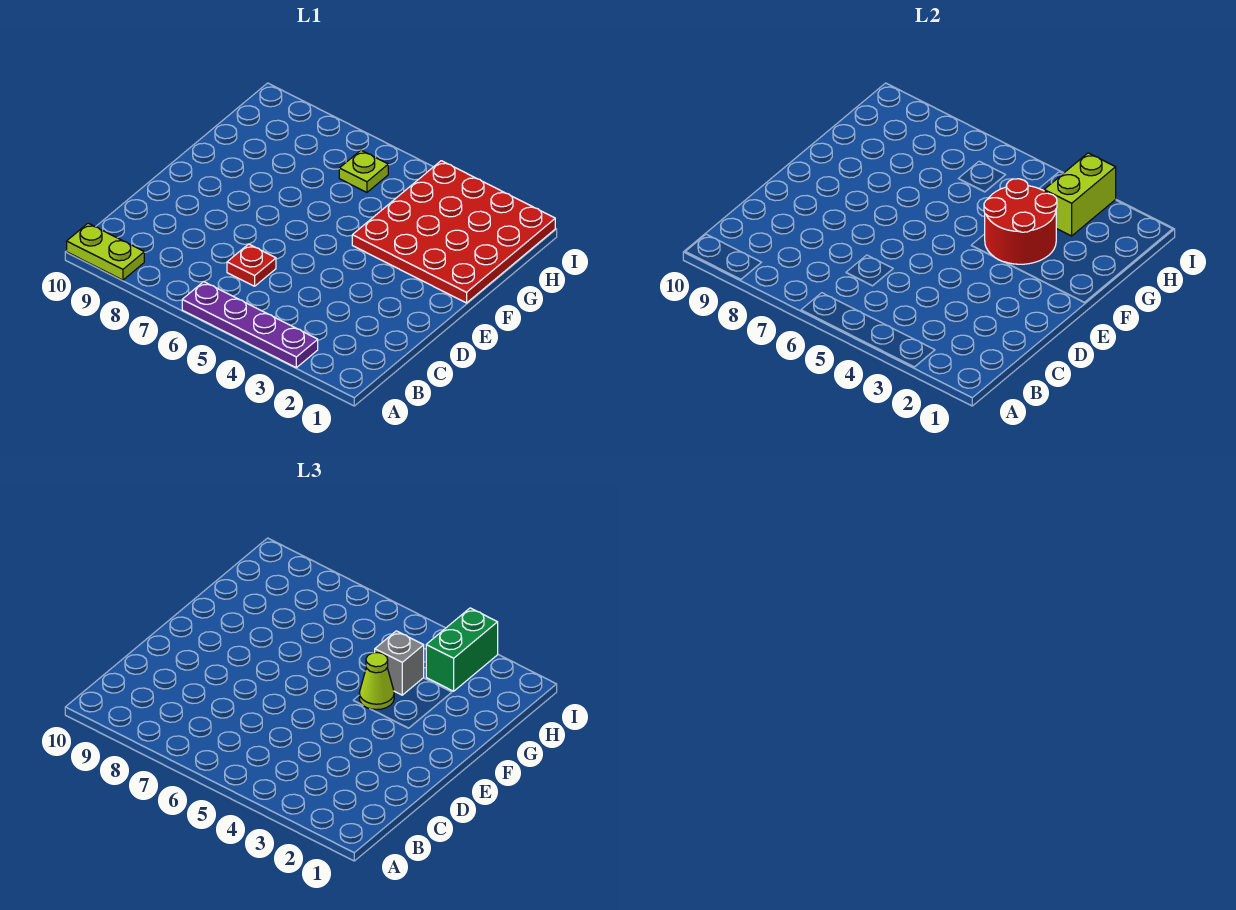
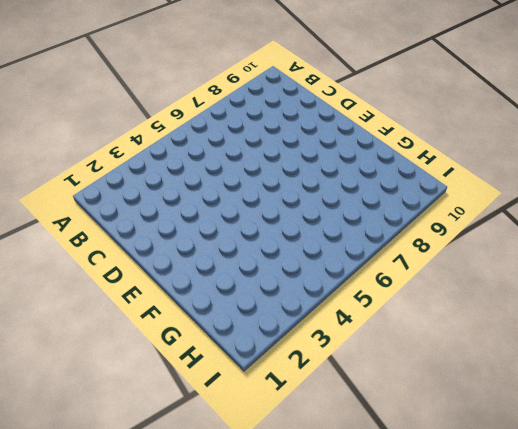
none -> purple plate A3:A6 level 1
none -> lime plate A9:A10 level 1

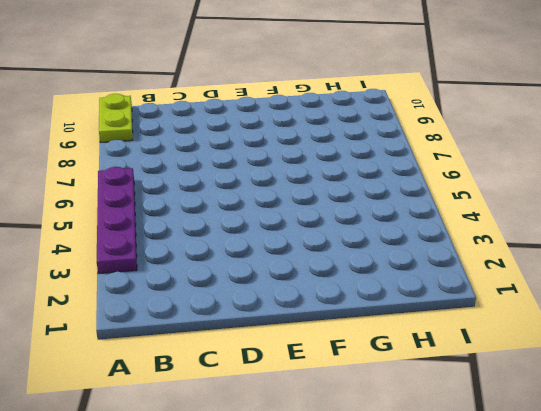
none -> red plate C6 level 1
none -> red plate F1:I4 level 1

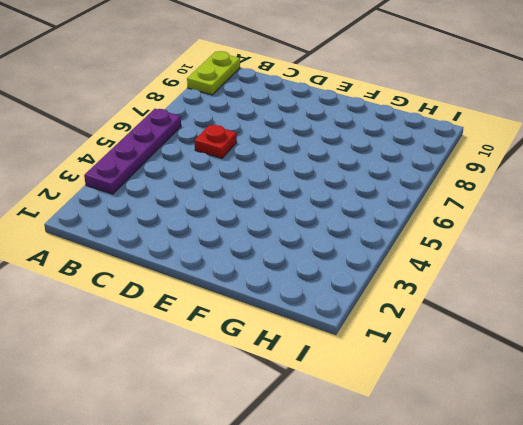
none -> red plate F1:I4 level 1
none -> lime plate H6 level 1

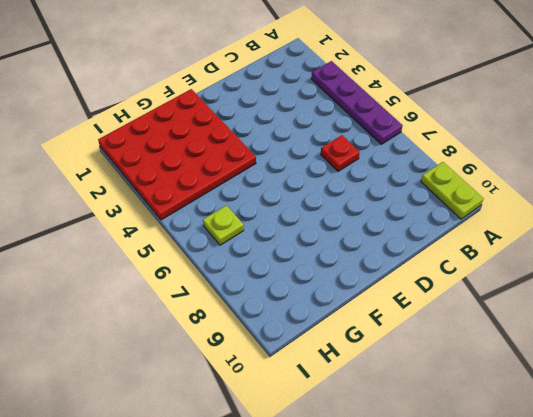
none -> red round brick F3:G4 level 2
none -> lime brick H3:I3 level 2

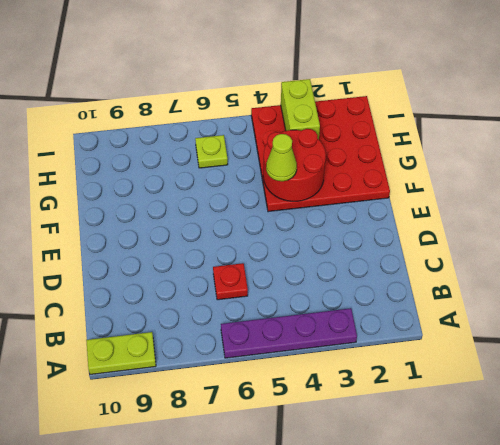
none -> grey brick G4 level 3
none -> green brick H3:I3 level 3

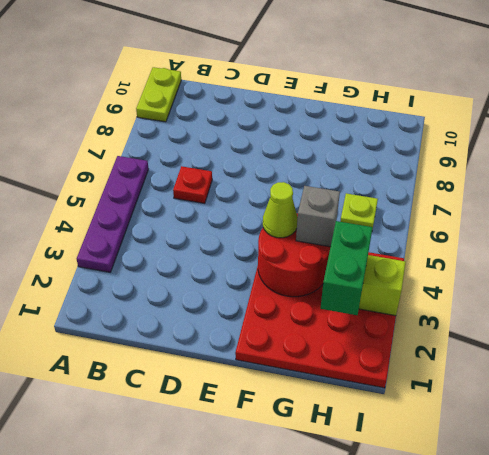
green brick H2:H3 level 3 -> green brick H3:I3 level 3

